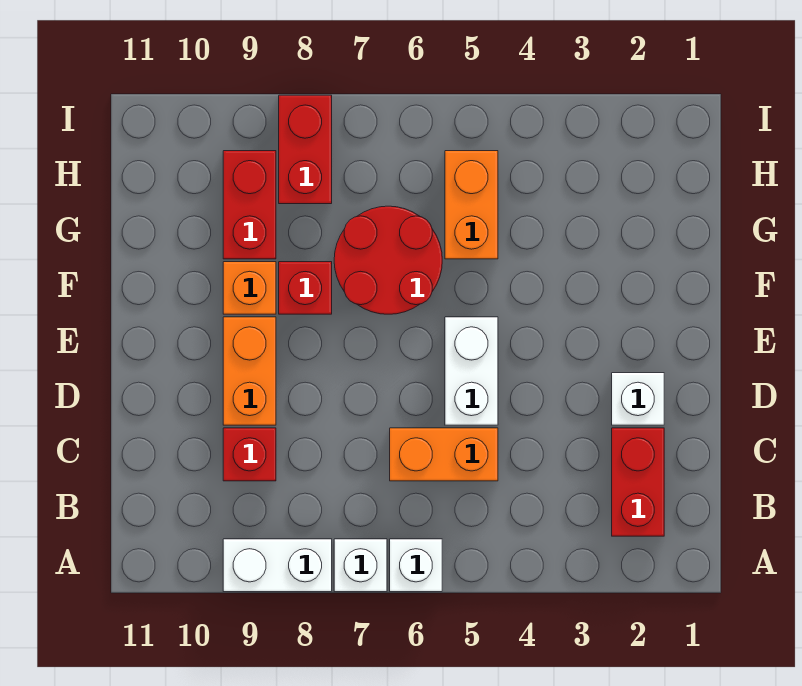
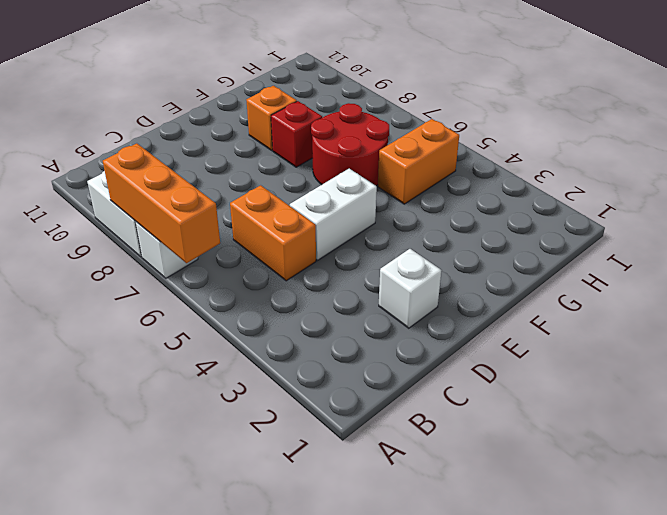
orange brick A6:A8 level 2 -> none
none -> white brick A6 level 1
none -> red brick B2:C2 level 1
none -> red brick C9 level 1

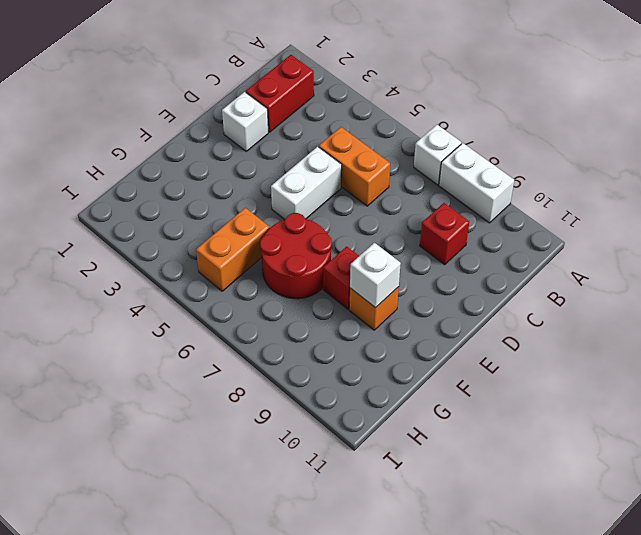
white brick F9 level 2 -> white brick A6 level 1
none -> orange brick D9:E9 level 1
none -> red brick G9:H9 level 1
none -> red brick H8:I8 level 1

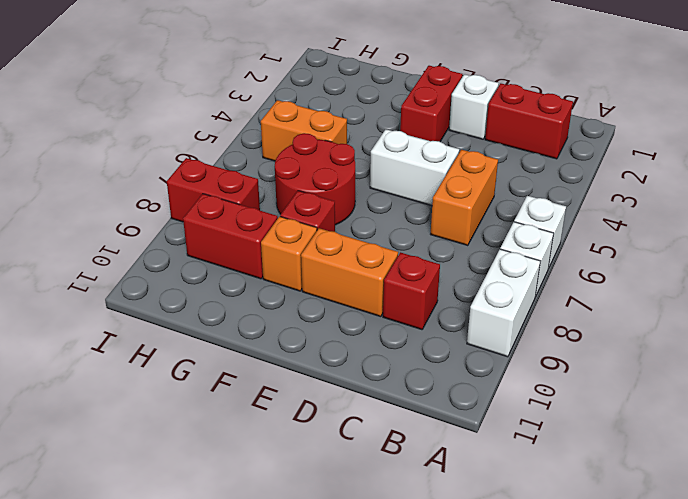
red brick E2:E3 level 1 -> none

